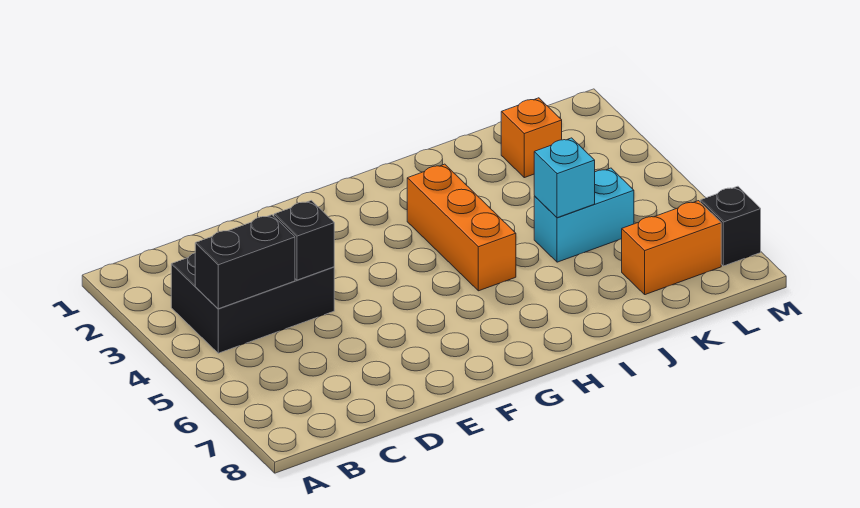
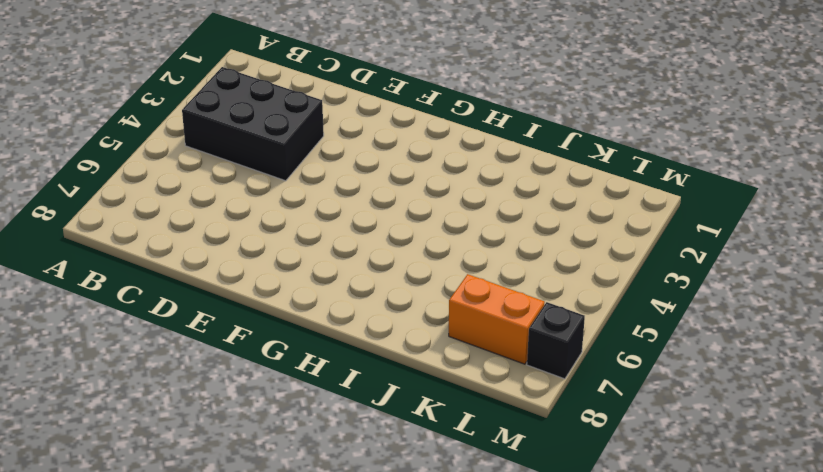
none -> orange brick H3:H5 level 1
none -> cyan brick J5:K5 level 1

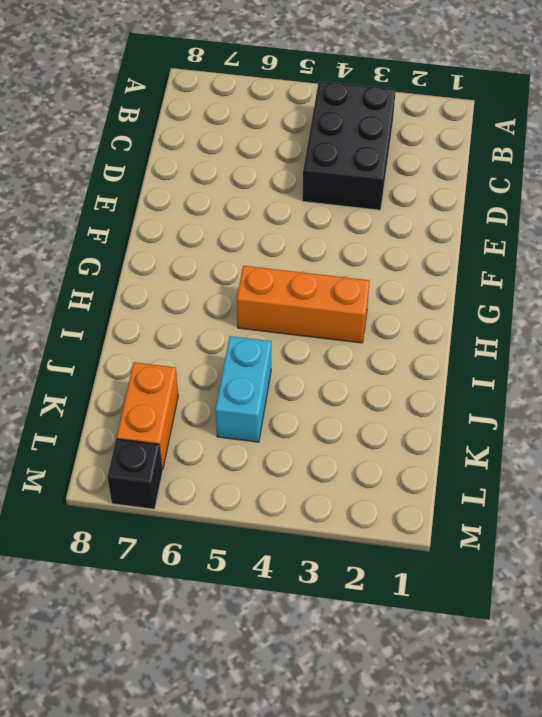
none -> orange brick K2 level 1
none -> black brick B4:C4 level 2

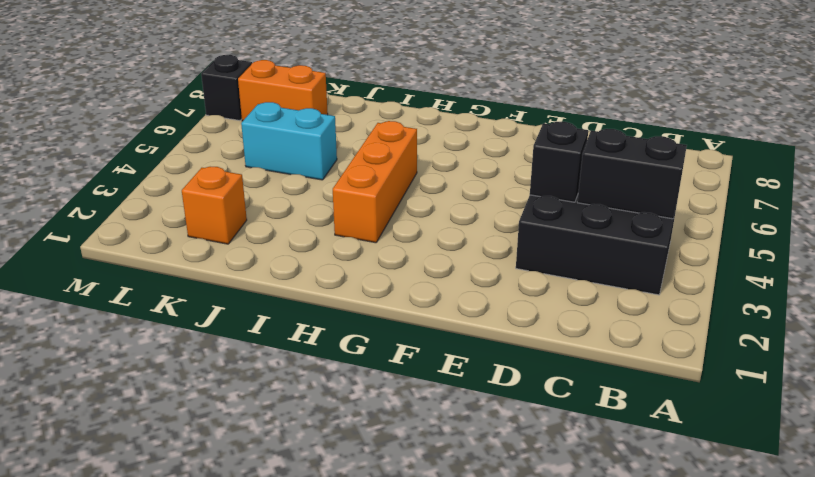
none -> cyan brick J5 level 2

